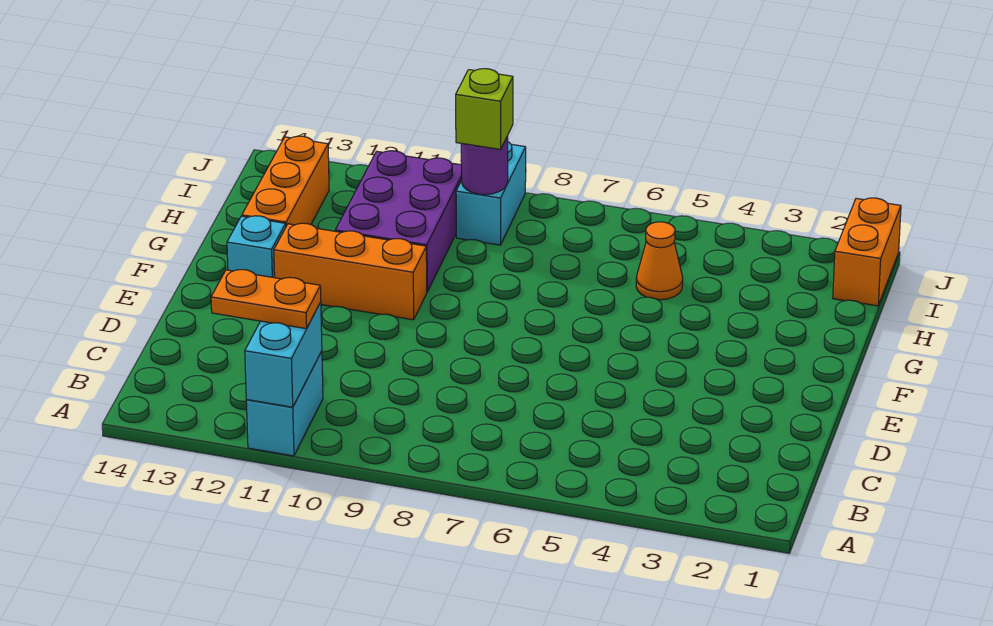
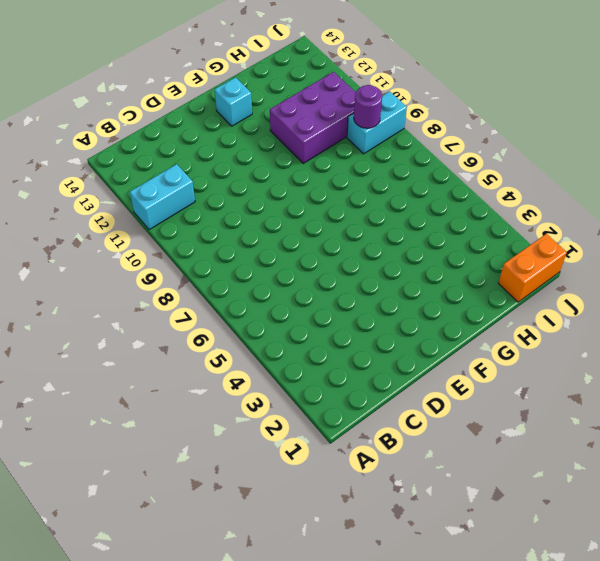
none -> orange brick F10:F12 level 1
none -> orange brick G13:I13 level 1
none -> orange cone H5 level 1

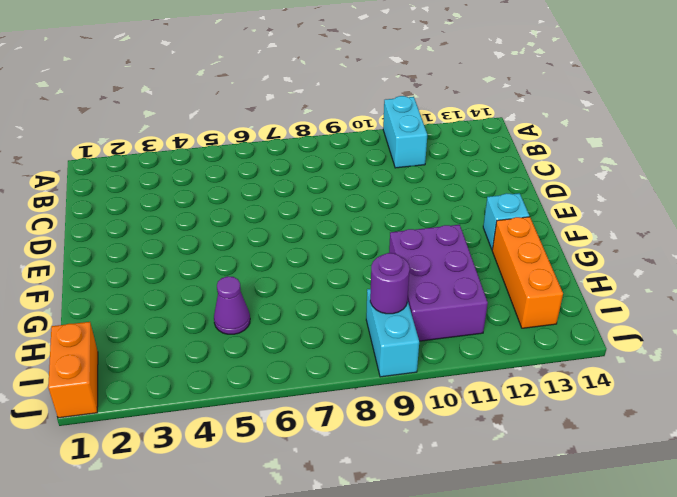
purple cone H5 level 1 -> orange cone H5 level 1
none -> orange brick F10:F12 level 1
none -> cyan brick A11:B11 level 2
none -> orange plate B11:B12 level 3

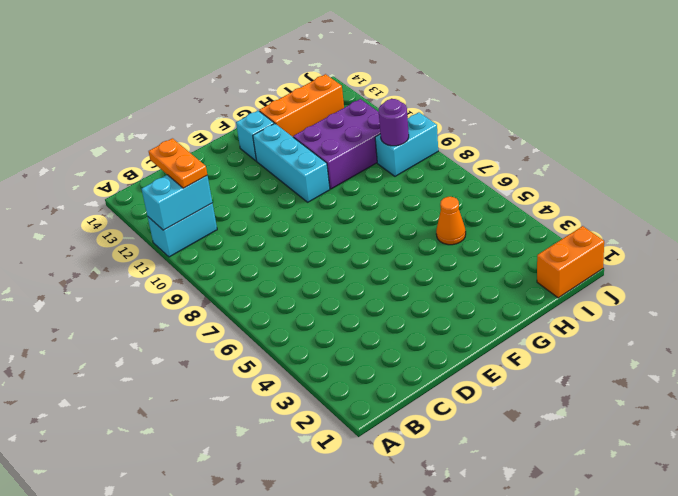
cyan brick F10:F12 level 1 -> orange brick F10:F12 level 1
none -> lime brick I9 level 3

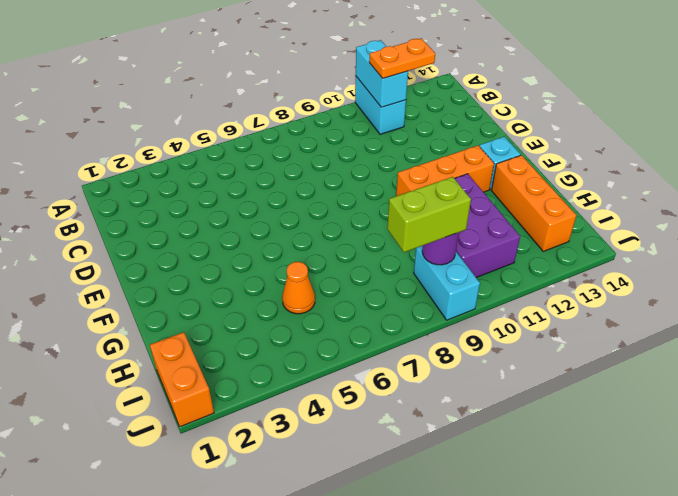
lime brick I8:I9 level 3 -> lime brick I9 level 3

